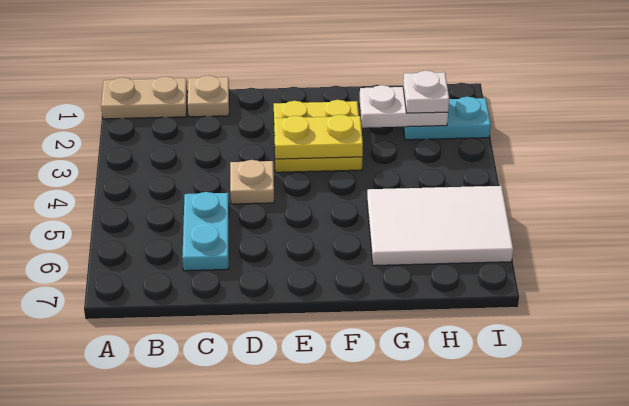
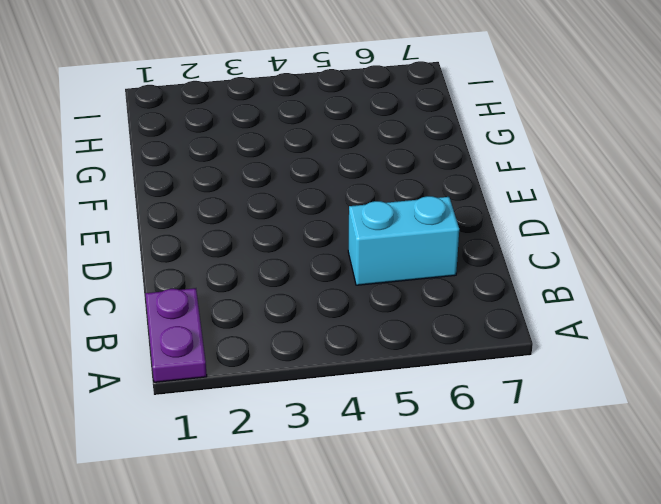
purple plate A1:B1 level 1 -> tan plate A1:B1 level 1
cyan brick C5:C6 level 1 -> cyan plate C5:C6 level 1
none -> tan plate C1 level 1
none -> tan plate D4 level 1

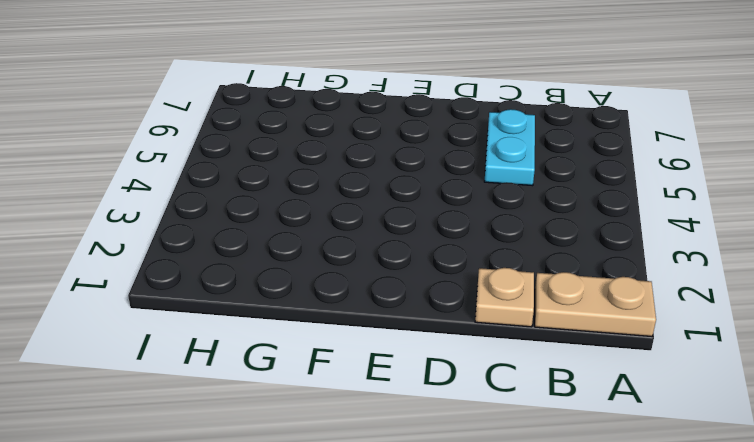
none -> tan plate D4 level 1
none -> yellow plate E2:F3 level 1

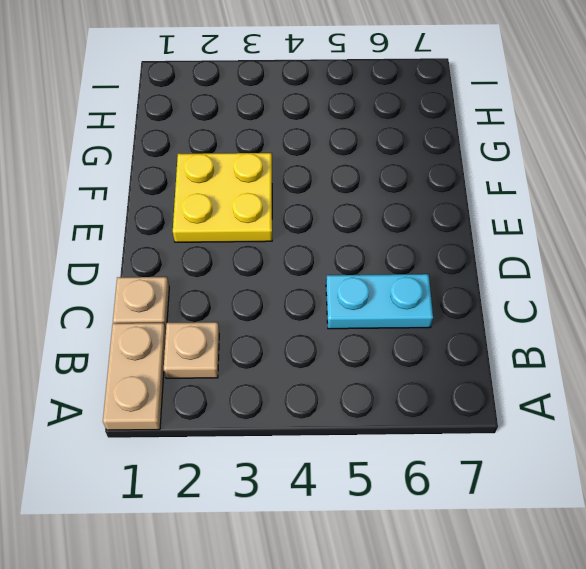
tan plate B2 level 1 -> tan plate D4 level 1
none -> white tile G5:I6 level 1
none -> cyan plate H2:I2 level 1

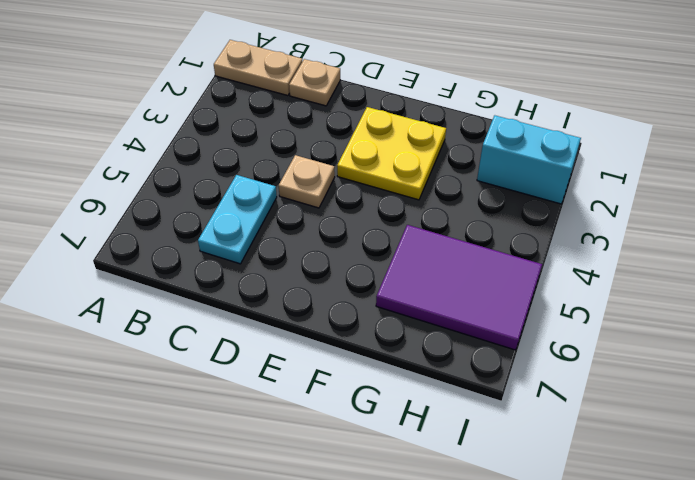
purple tile G5:I6 level 1 -> white tile G5:I6 level 1
cyan brick H2:I2 level 1 -> cyan plate H2:I2 level 1
none -> yellow plate E3:F3 level 2
none -> white plate G2:H2 level 2

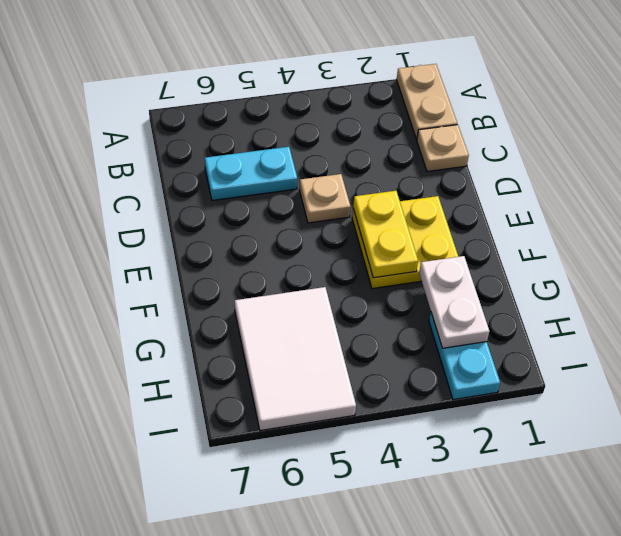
none -> white plate H2 level 3

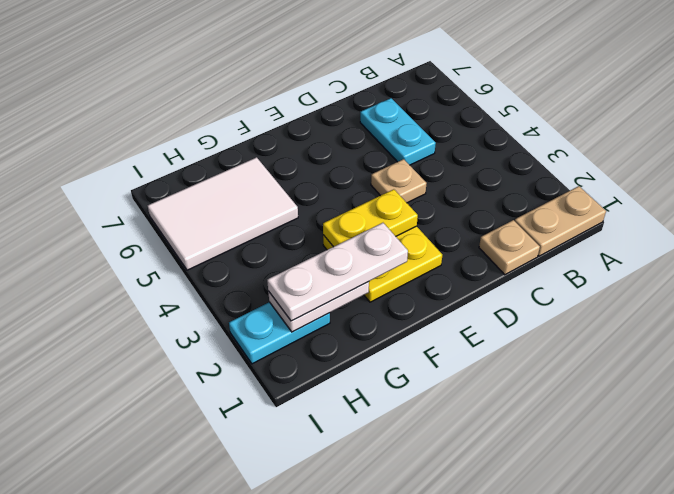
white plate F2:H2 level 3 -> white plate H2 level 3

